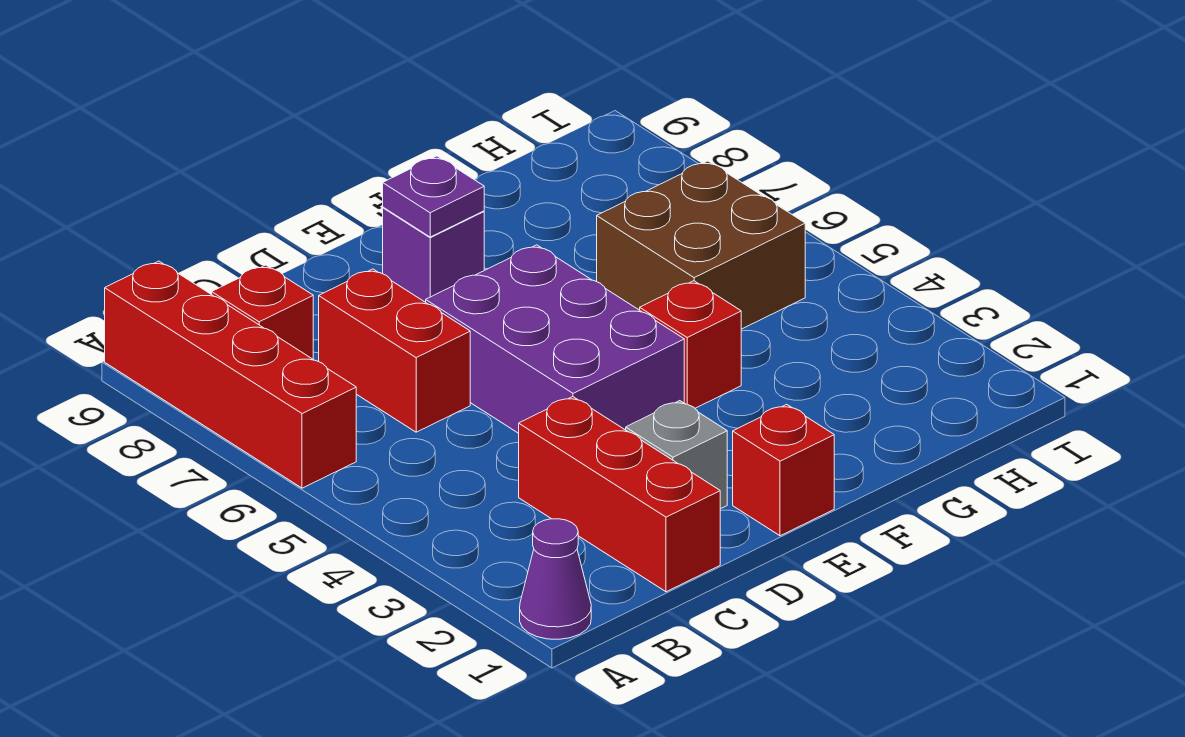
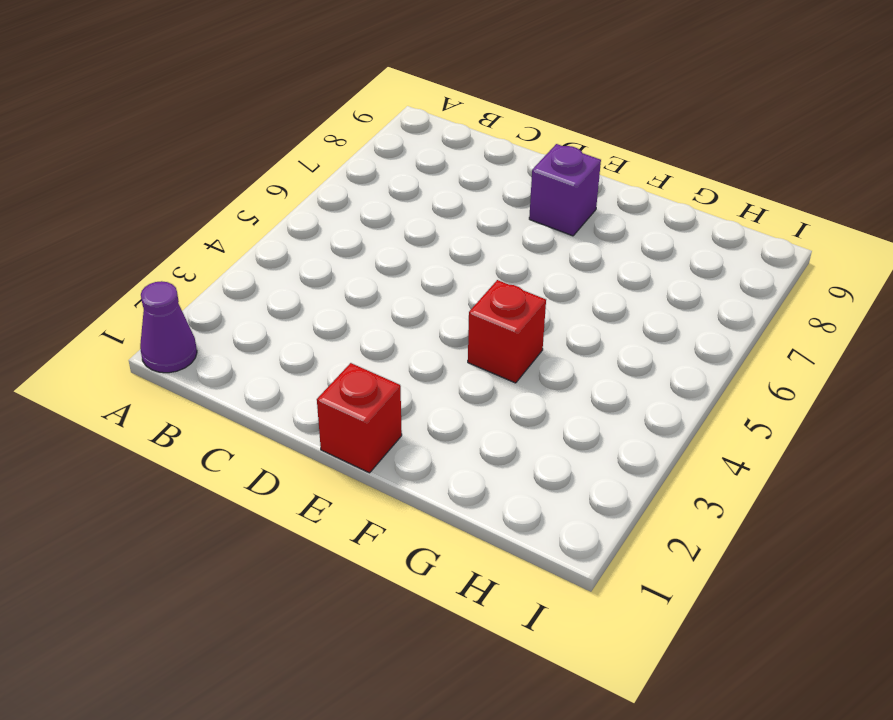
none -> red brick A6:A9 level 1
none -> red brick B8 level 1
none -> red brick C1:C3 level 1

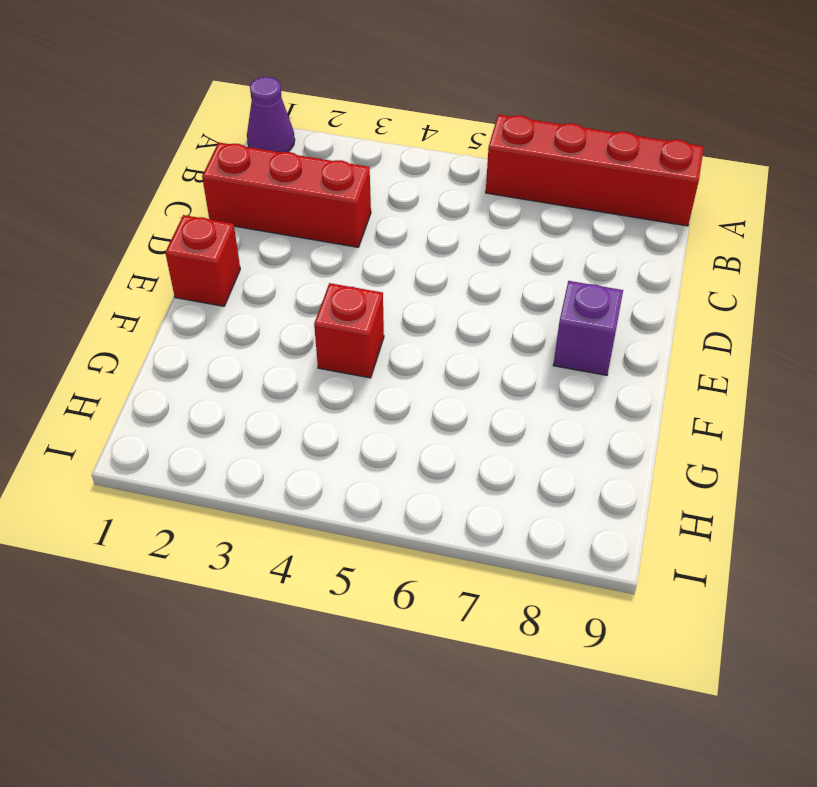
none -> red brick B8 level 1
none -> red brick C6:C7 level 1
none -> grey brick D2 level 1

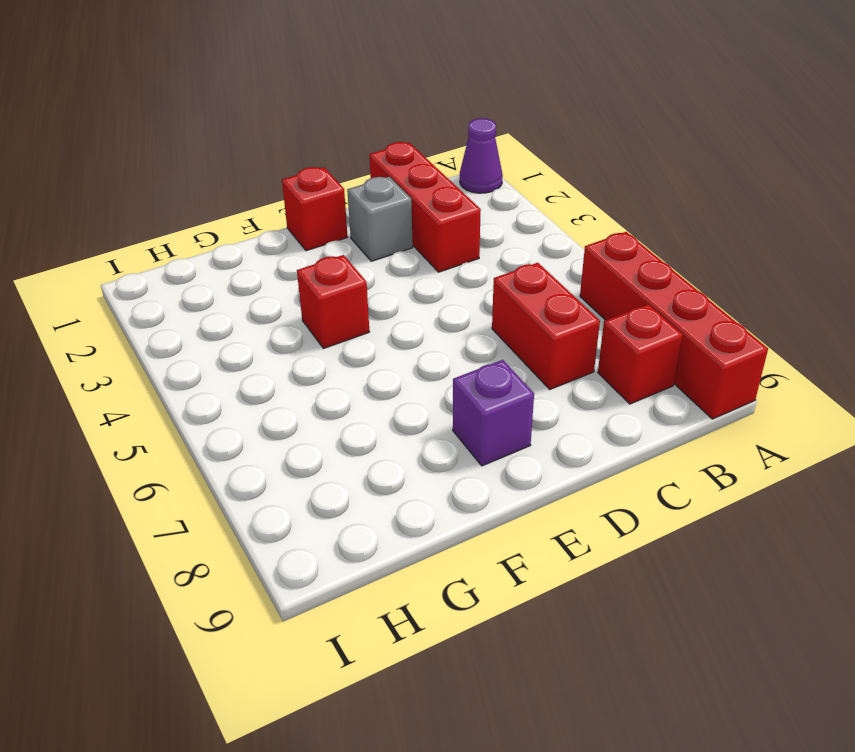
none -> purple brick D4:E6 level 1
none -> brown brick G5:H6 level 1
none -> purple plate E8 level 2

